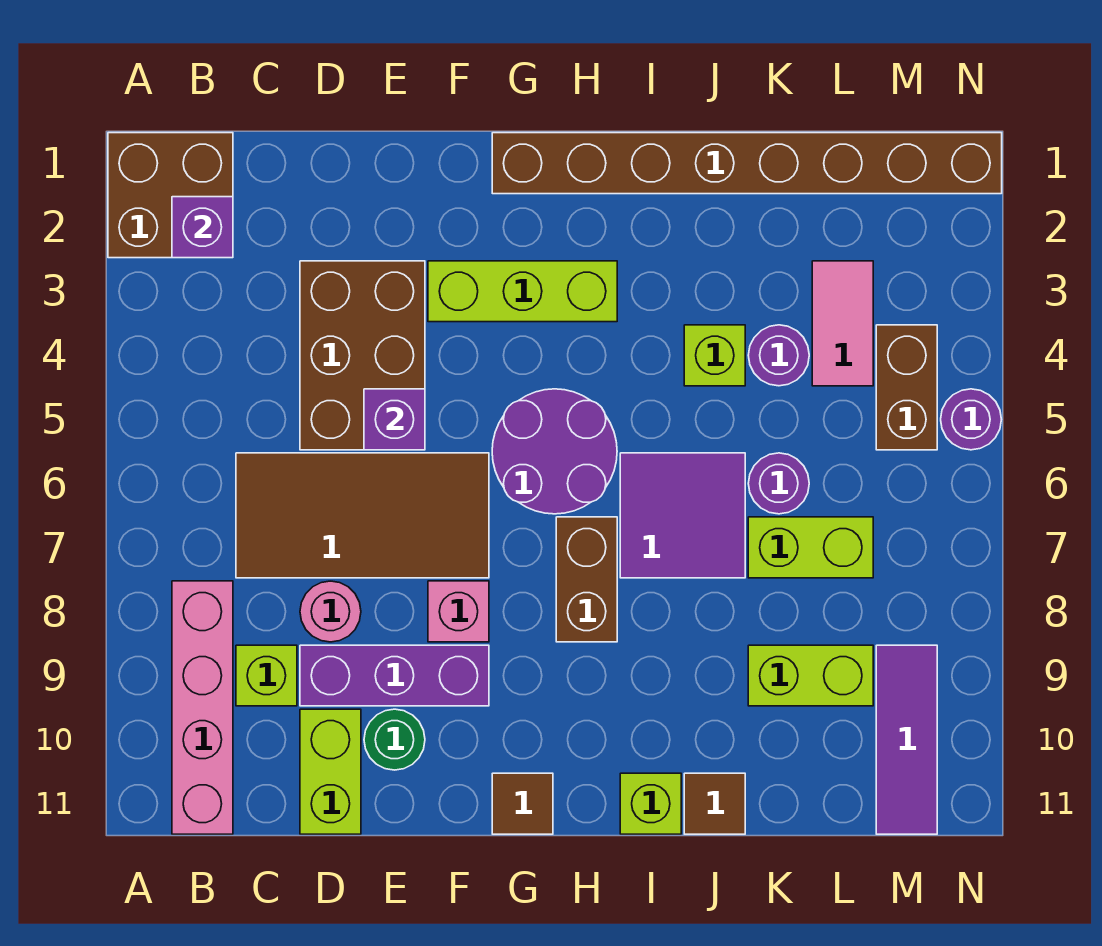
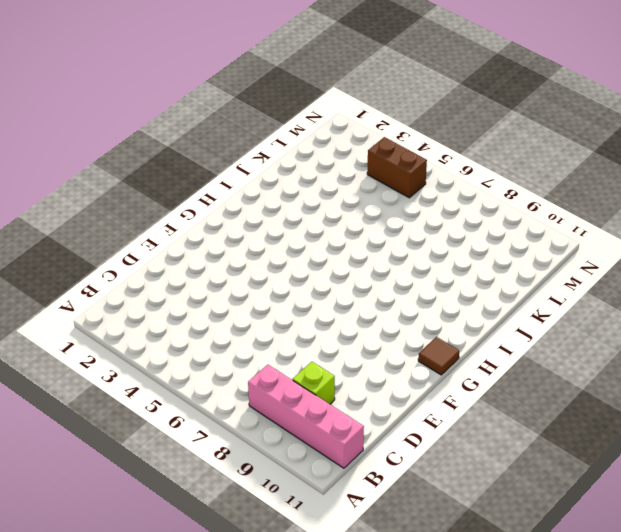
none -> brown brick A1:B2 level 1
none -> brown tile C6:F7 level 1
none -> brown brick D3:E5 level 1

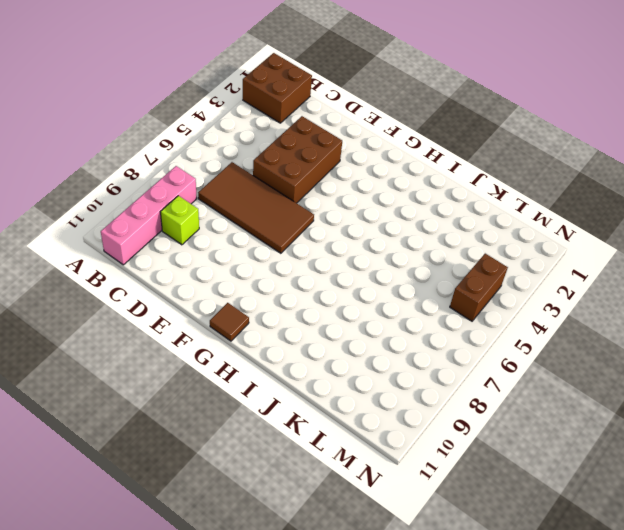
none -> pink round brick D8 level 1
none -> purple brick D9:F9 level 1
none -> lime brick D10:D11 level 1

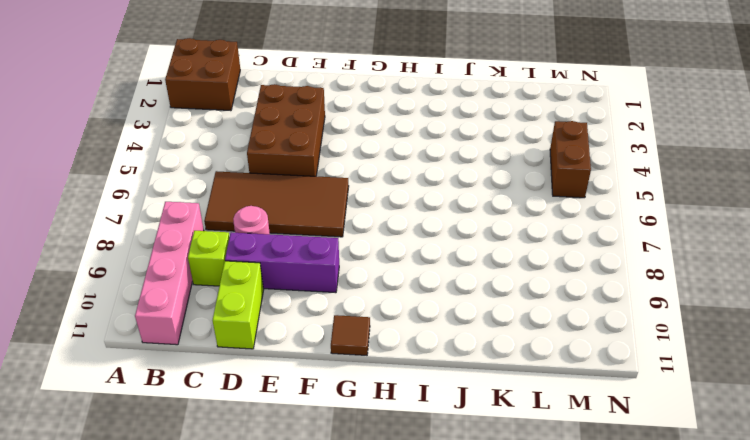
none -> green round brick E10 level 1
none -> lime brick F3:H3 level 1
none -> pink brick F8 level 1

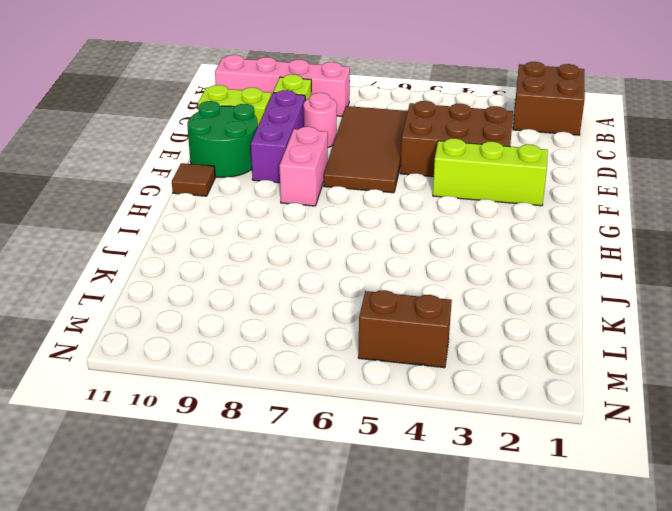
green round brick E10:F11 level 1 -> green round brick E10 level 1
lime brick F2:F4 level 1 -> lime brick F3:H3 level 1
pink brick F8:G8 level 1 -> pink brick F8 level 1
none -> brown brick G1:N1 level 1
none -> purple round brick G5:H6 level 1
none -> brown brick H7:H8 level 1

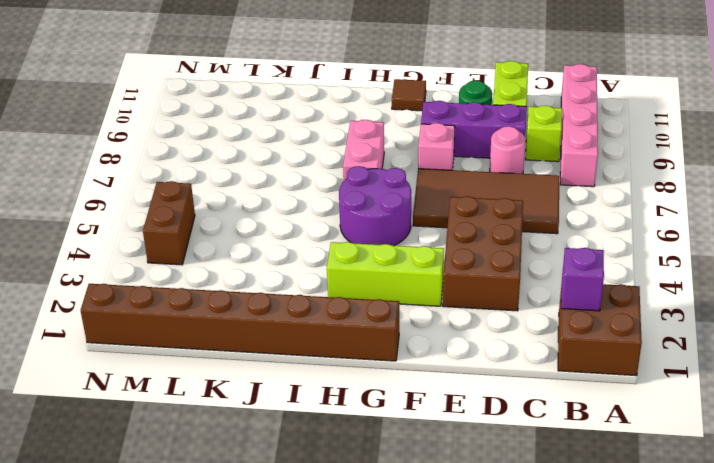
pink brick H7:H8 level 1 -> brown brick H7:H8 level 1
none -> purple tile I6:J7 level 1
none -> lime brick I11 level 1
none -> lime brick J4 level 1

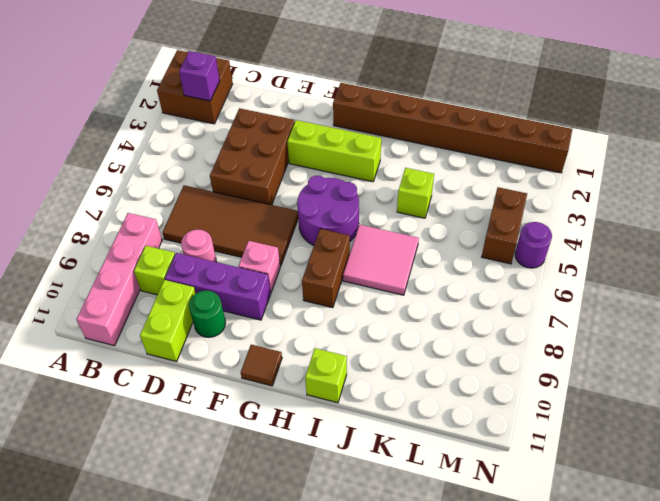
pink tile I6:J7 level 1 -> purple tile I6:J7 level 1
none -> brown tile J11 level 1
none -> purple round brick K4 level 1
none -> purple round brick K6 level 1

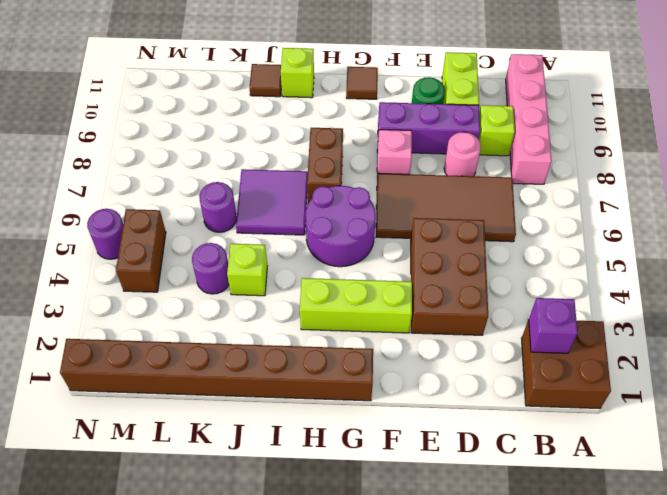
none -> lime brick K7:L7 level 1
none -> lime brick K9:L9 level 1
none -> pink tile L3:L4 level 1

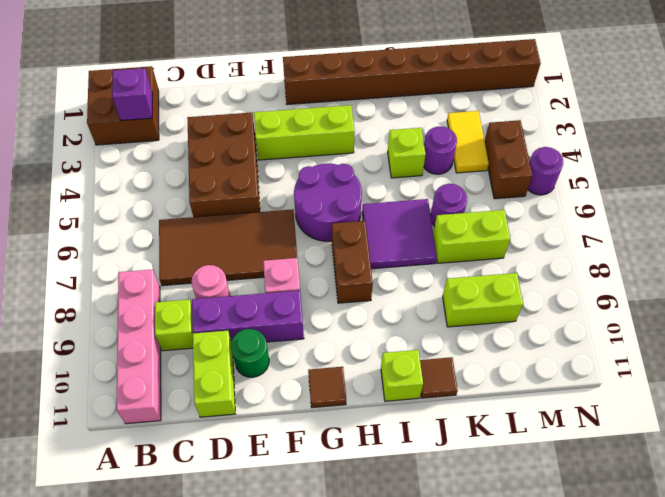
yellow tile L3:L4 level 1 -> pink tile L3:L4 level 1
none -> purple tile M9:M11 level 1
none -> purple brick E5 level 2

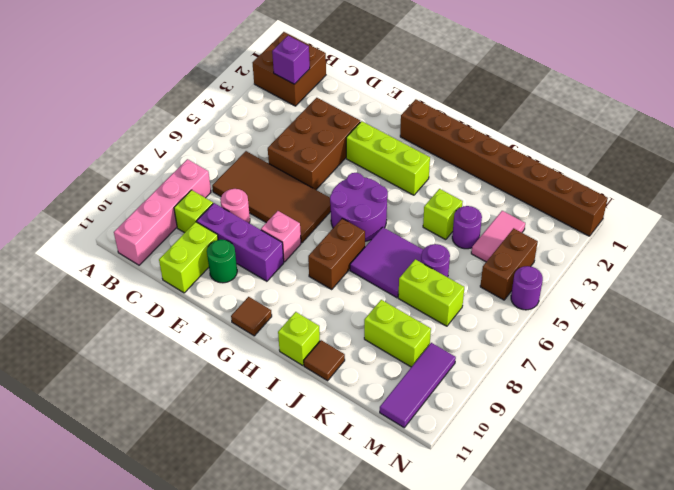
none -> purple brick E5 level 2

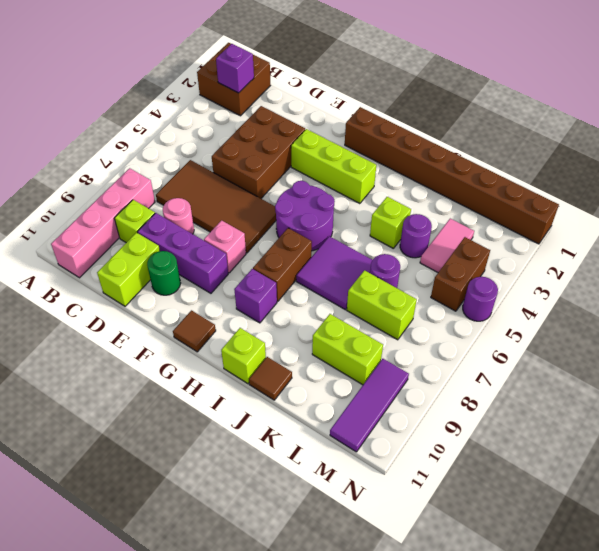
purple brick H9 level 1 -> purple brick E5 level 2

